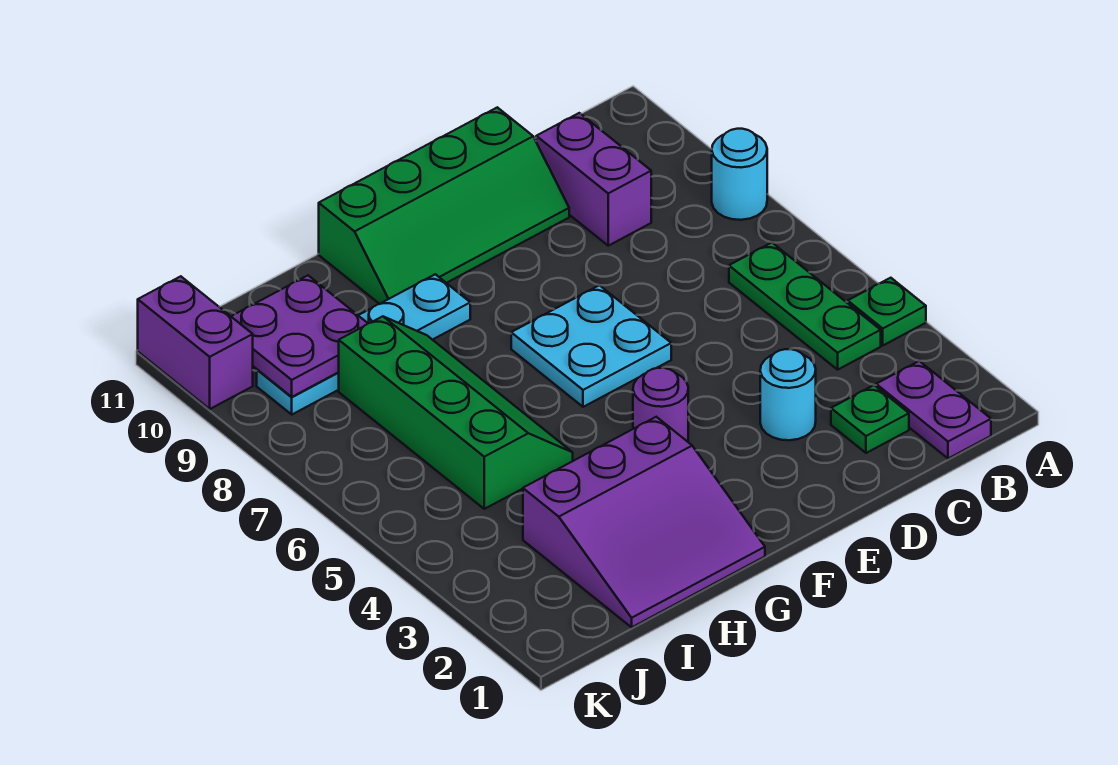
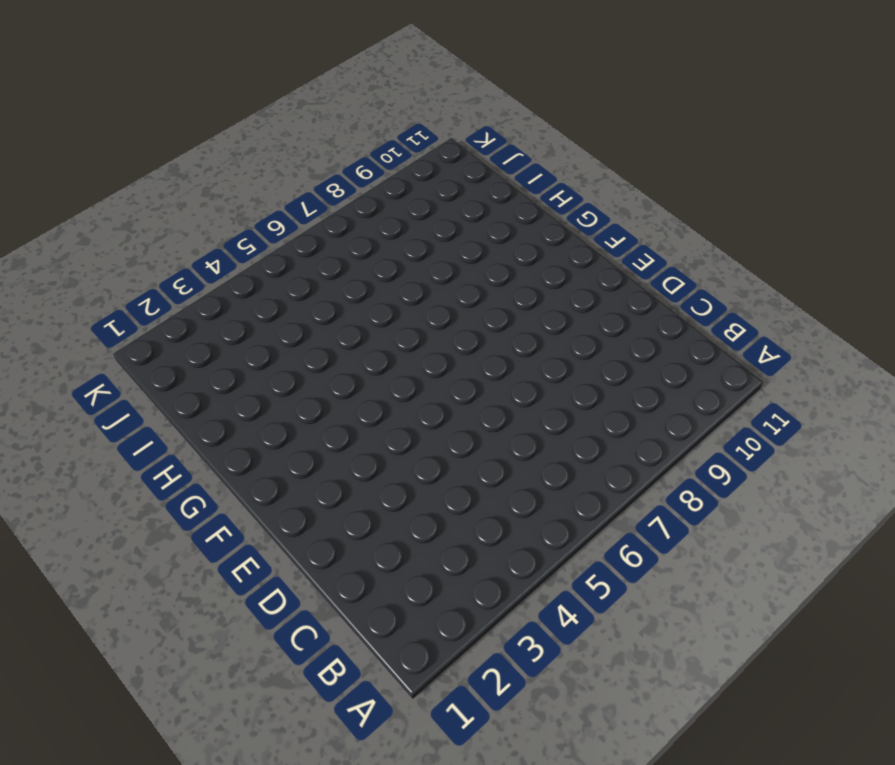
none -> green plate A4 level 1
none -> cyan round brick A8 level 1
none -> purple plate B1:B2 level 1

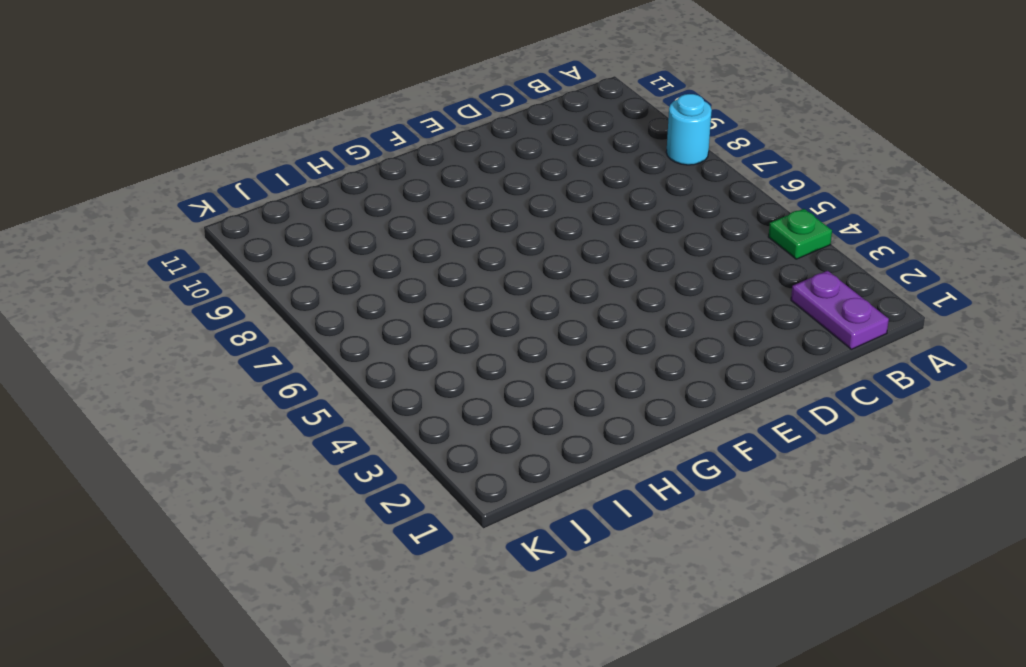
none -> green plate B4:B6 level 1
none -> green plate C2 level 1
none -> purple brick C9:C10 level 1

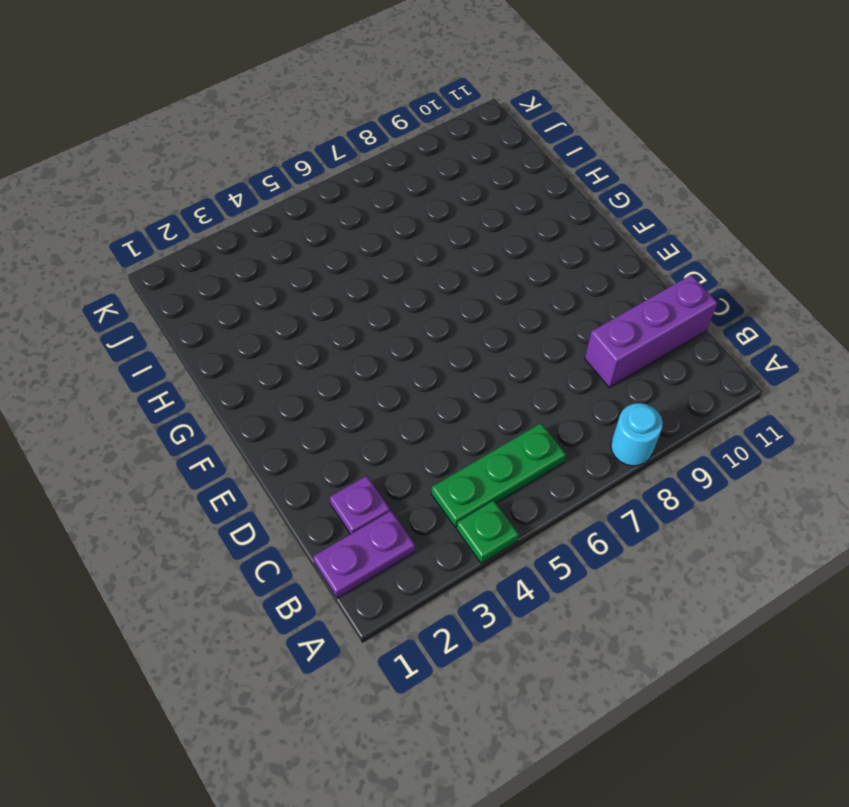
purple plate C2 level 1 -> green plate C2 level 1
purple brick C9:C11 level 1 -> purple brick C9:C10 level 1
none -> cyan round brick D3 level 1
none -> green slope D10:G11 level 1 top 11
none -> cyan plate E6:F7 level 1

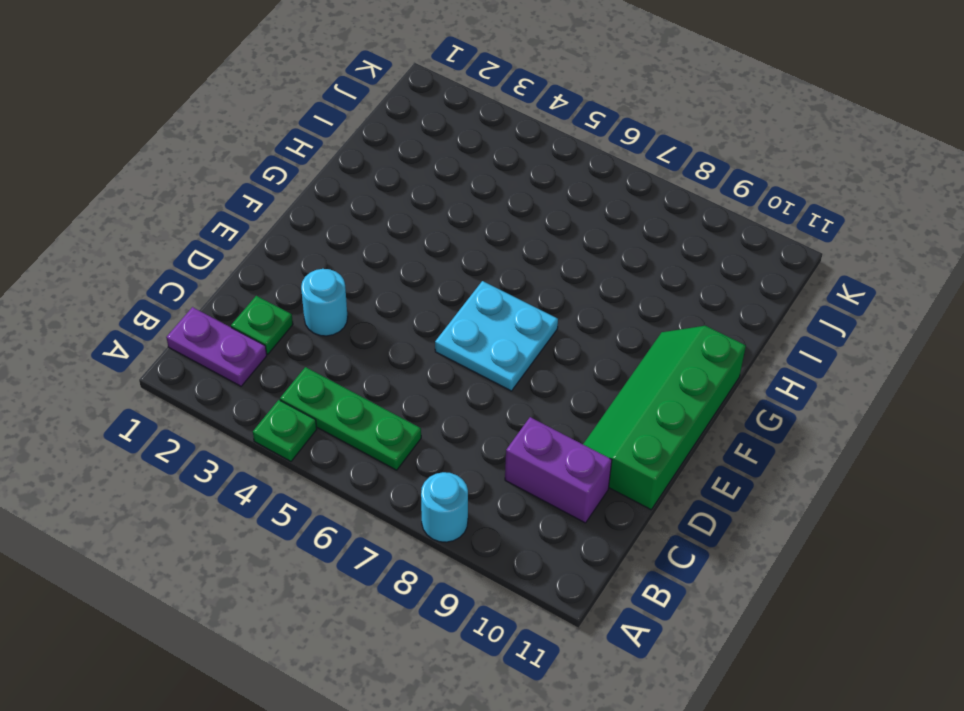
none -> purple round brick F4 level 1
none -> purple slope G1:I3 level 1 top 3
none -> cyan plate G9:J9 level 1

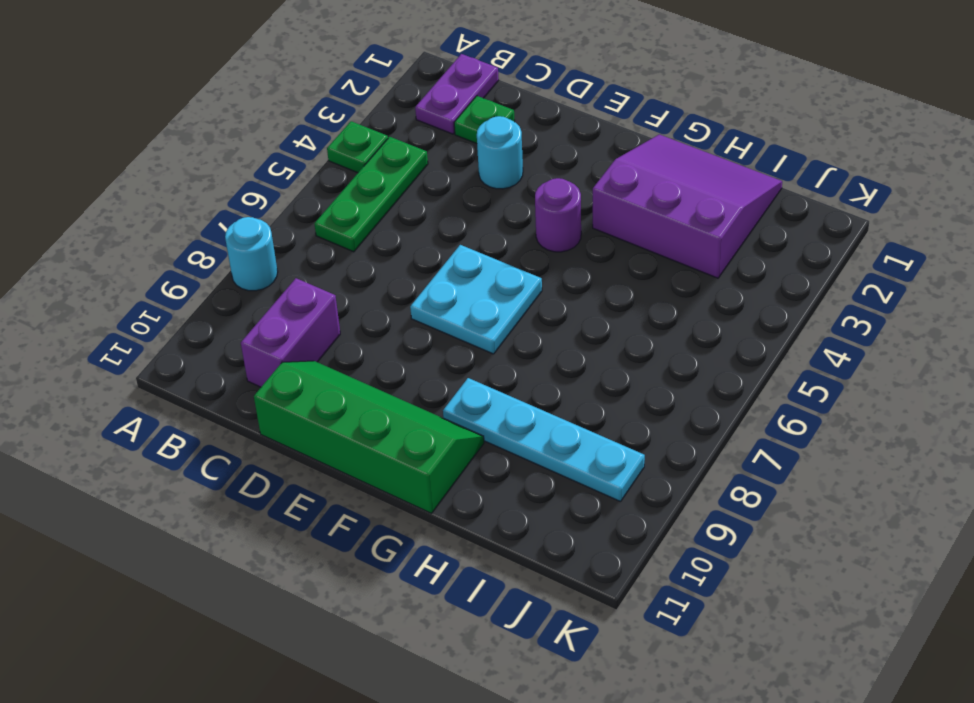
none -> green slope H5:I8 level 1 top I
none -> purple brick K10:K11 level 1
none -> purple plate I9:J10 level 2

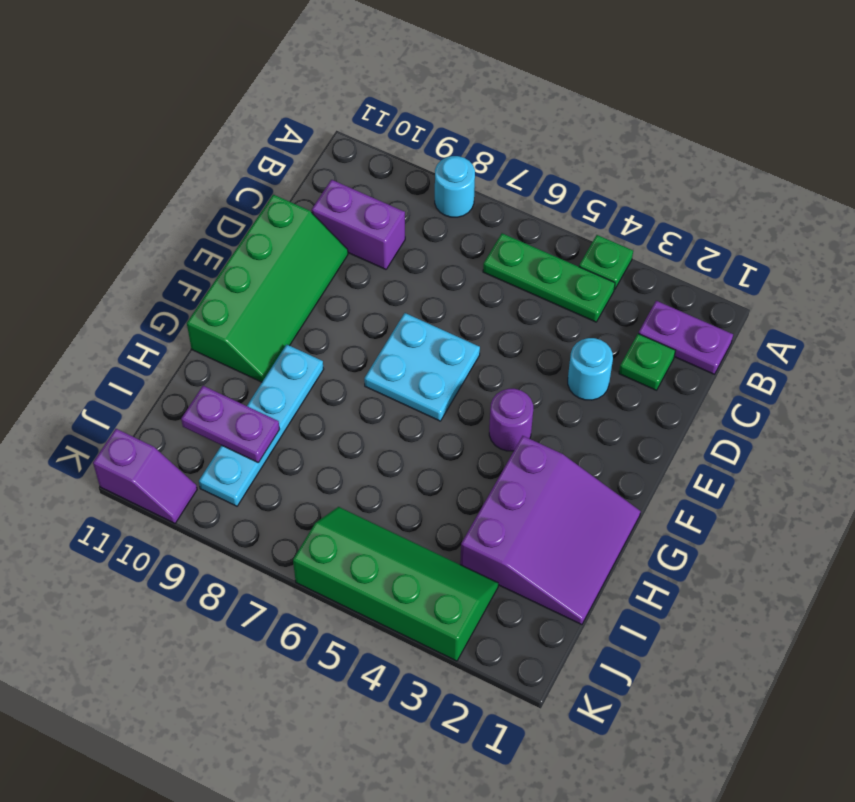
purple plate I9:I10 level 2 -> purple plate I9:J10 level 2
green slope J3:K6 level 1 top K -> green slope H5:I8 level 1 top I
purple slope K10:K11 level 1 top 11 -> purple brick K10:K11 level 1

